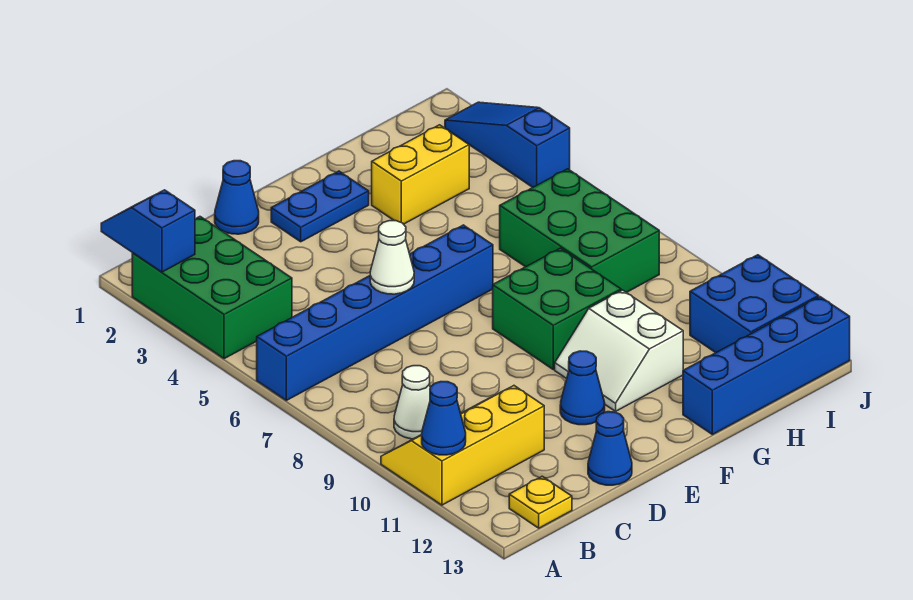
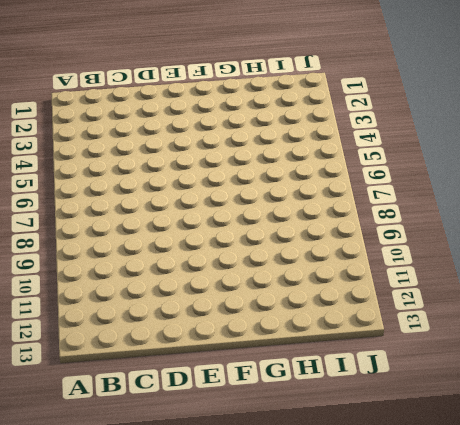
none -> green brick A2:B4 level 1
none -> blue brick A6:F6 level 1
none -> yellow slope A10:C11 level 1 top 11

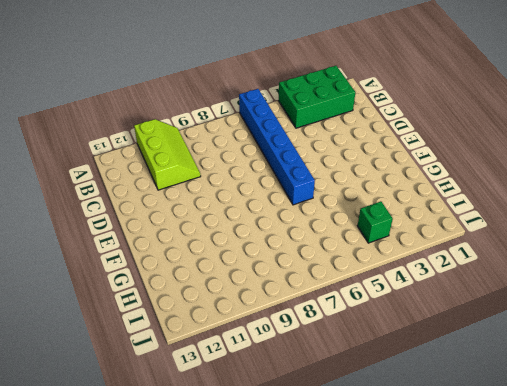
lime slope A10:C11 level 1 top 11 -> yellow slope A10:C11 level 1 top 11
green brick I4 level 1 -> none
none -> white cone B9 level 1
none -> yellow plate B13 level 1
none -> blue cone D1 level 1

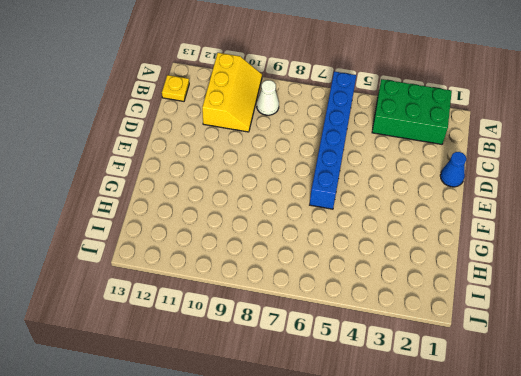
none -> blue cone D13 level 1
none -> blue plate E2:F2 level 1
none -> blue cone E11 level 1

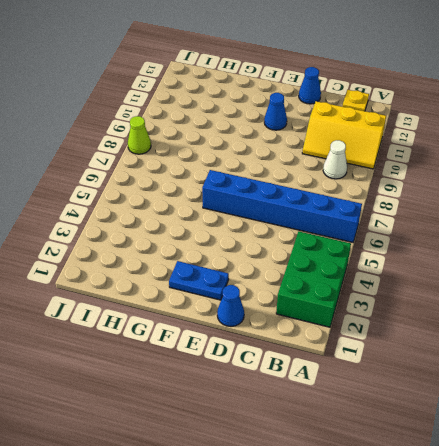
lime cone J8 level 1 -> none
none -> green brick F8:G9 level 1
none -> white slope F10:G11 level 1 top G
none -> yellow brick G3:H3 level 1

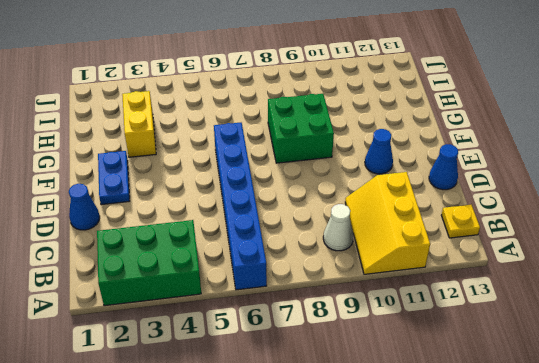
none -> white slope F10:G11 level 1 top G
none -> blue brick G13:J13 level 1
none -> green brick H6:I8 level 1

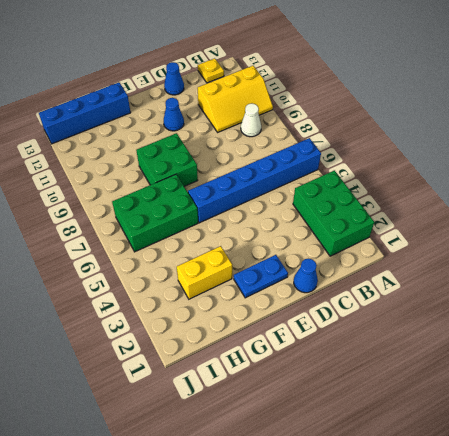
green brick G6:I7 level 1 -> green brick H6:I8 level 1
none -> white slope F10:G11 level 1 top G
none -> blue brick I11:J12 level 1
none -> blue slope J2:J4 level 1 top 4

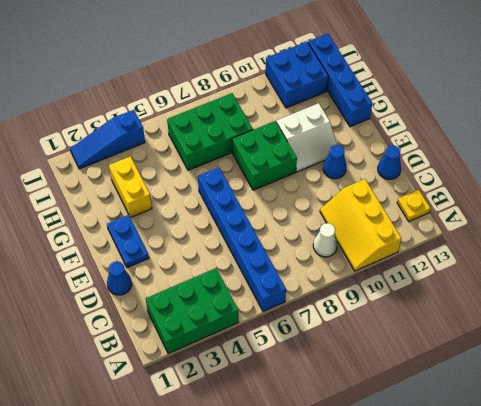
none -> blue slope A1:A2 level 2 top 2
none -> blue cone A11 level 2
none -> white cone D6 level 2

